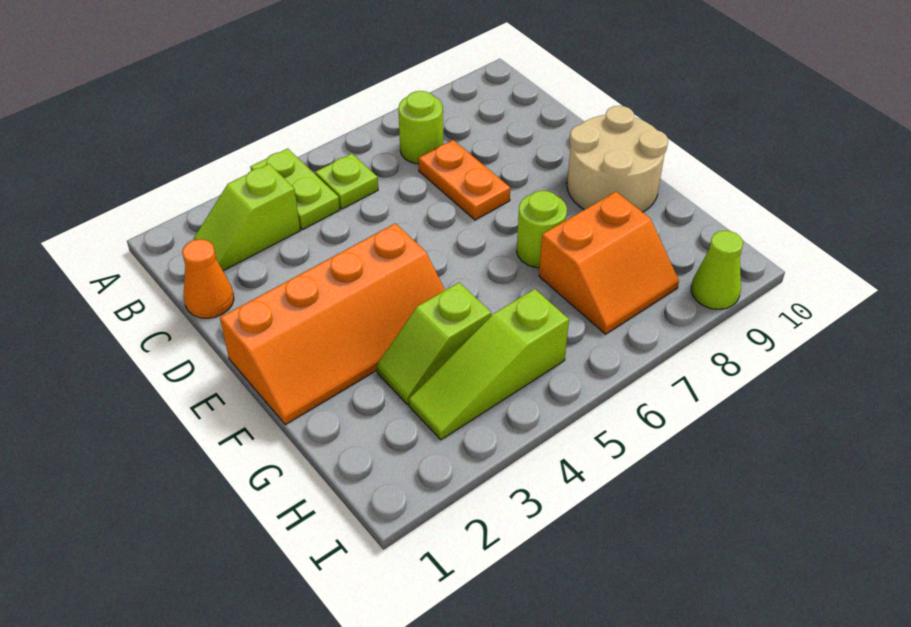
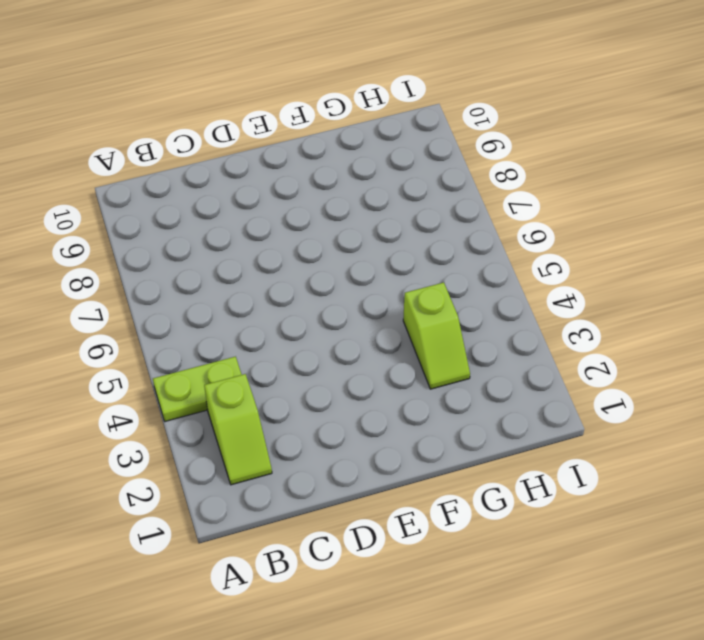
none -> lime plate B5 level 1
none -> lime round brick B7 level 1
none -> orange cone C1 level 1

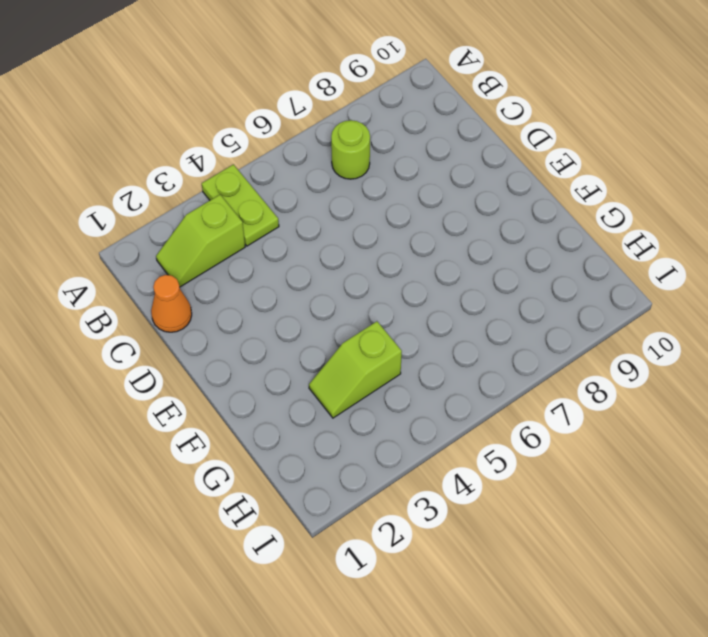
none -> lime plate B5 level 1
none -> orange plate C7:D7 level 1
none -> orange slope E1:F4 level 1 top E

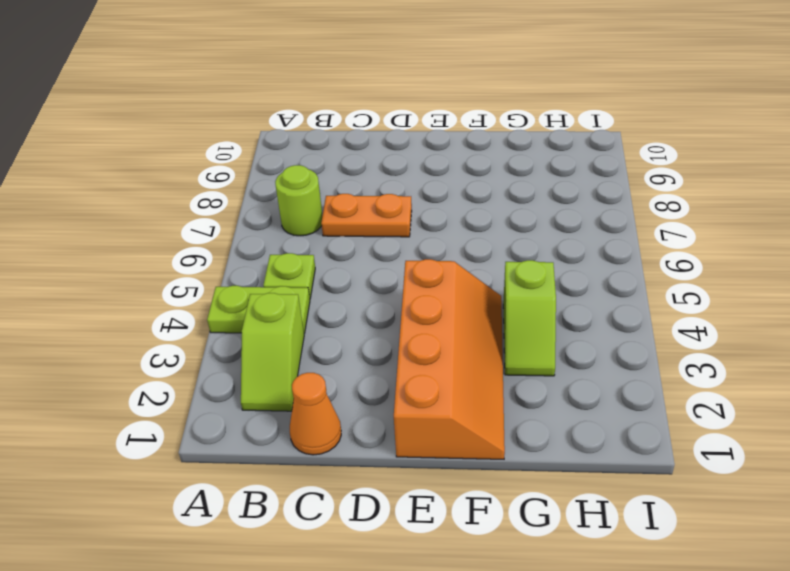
none -> tan round brick E9:F10 level 1
none -> lime round brick F7 level 1
none -> orange slope G7:H8 level 1 top G

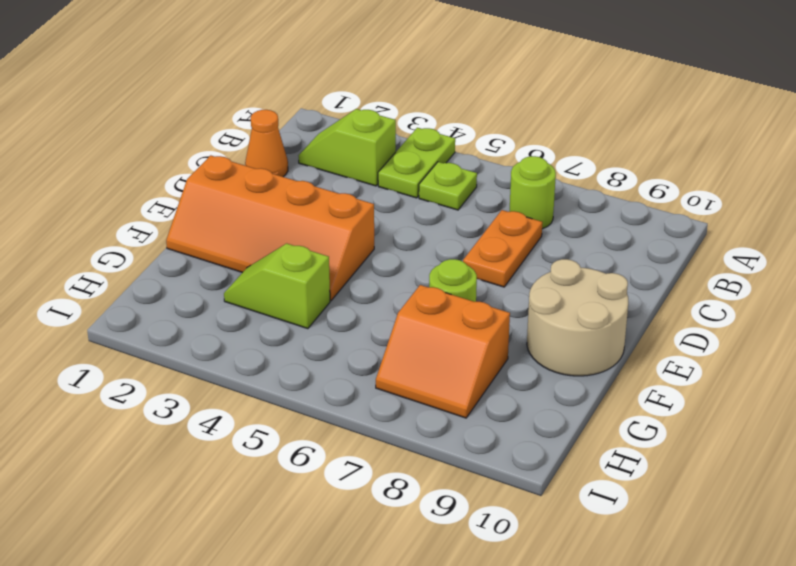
none -> lime slope H3:H5 level 1 top 5
none -> lime cone I9 level 1

